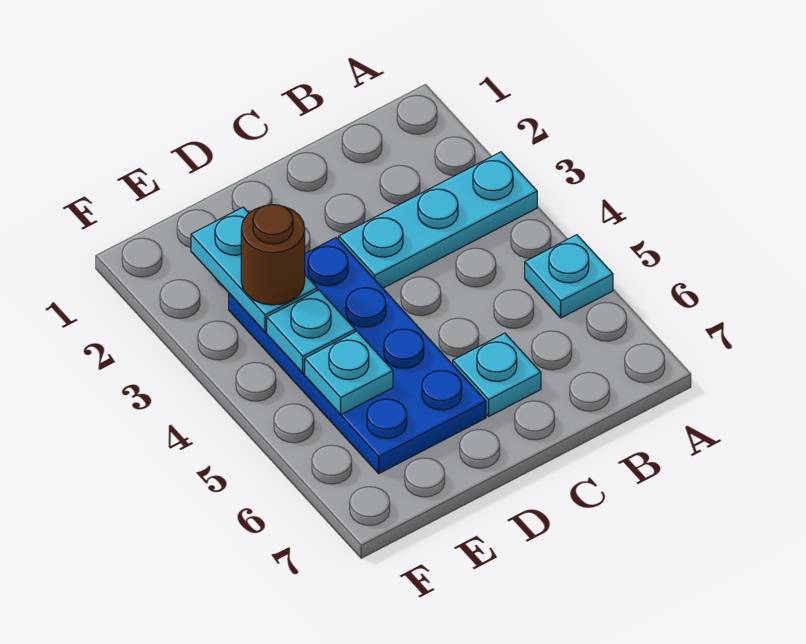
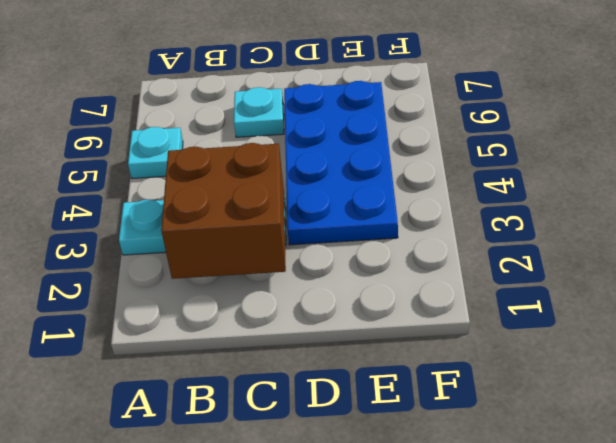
brown brick B2:C3 level 2 -> none
none -> cyan plate E2:E3 level 2
none -> cyan plate E4 level 2

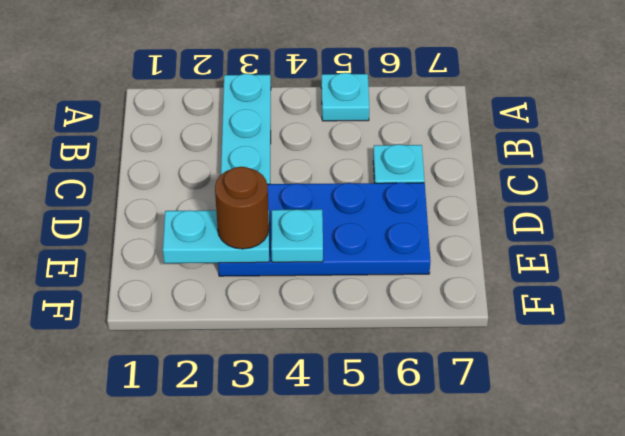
none -> cyan plate E5 level 2

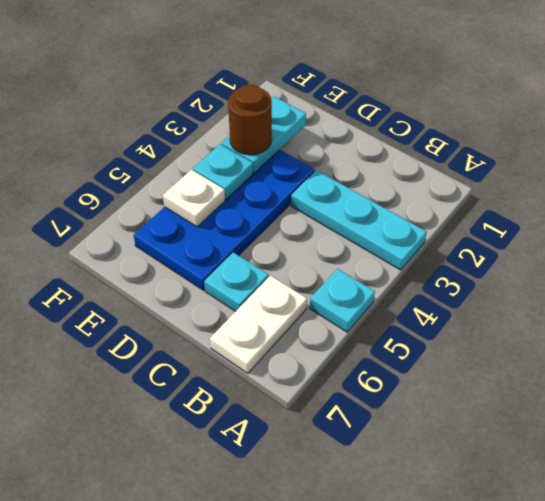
white plate B6:B7 level 1 -> none
white plate E5 level 2 -> cyan plate E5 level 2

